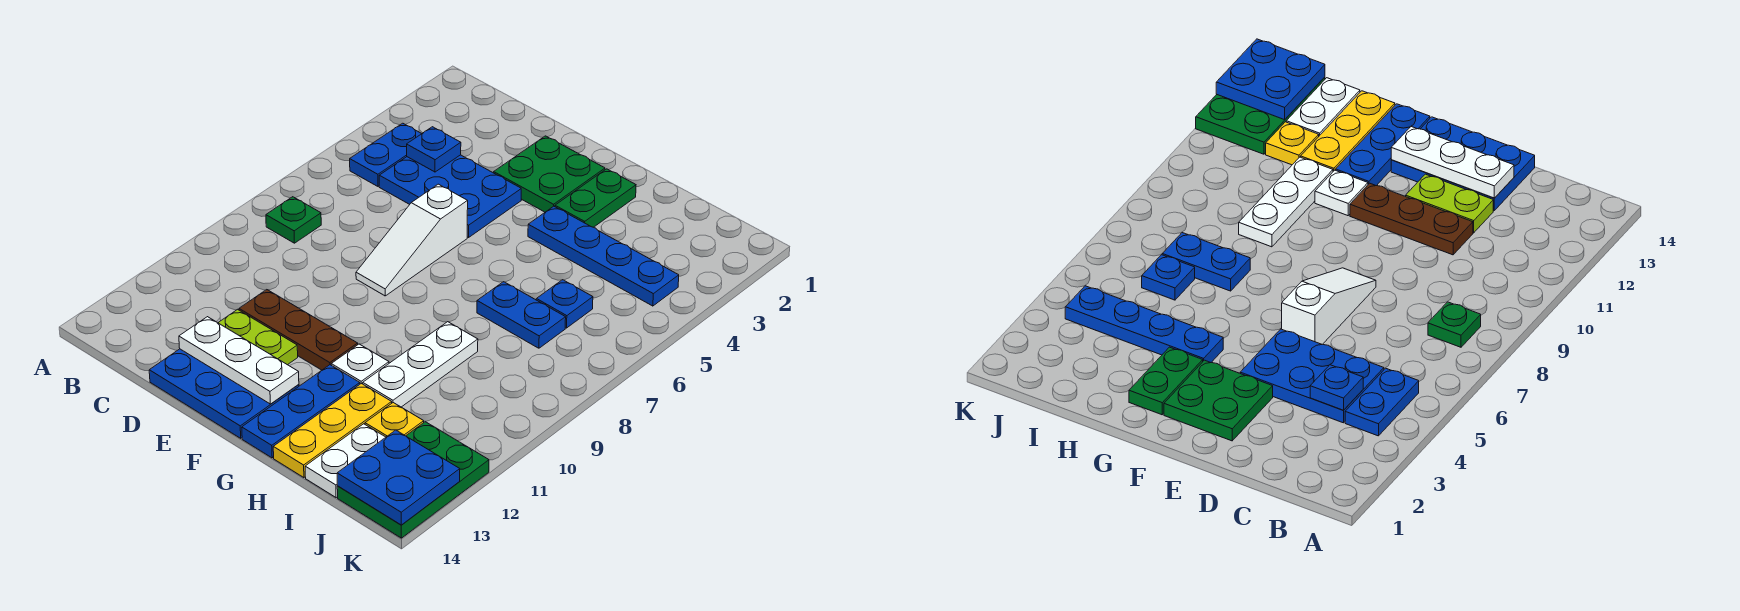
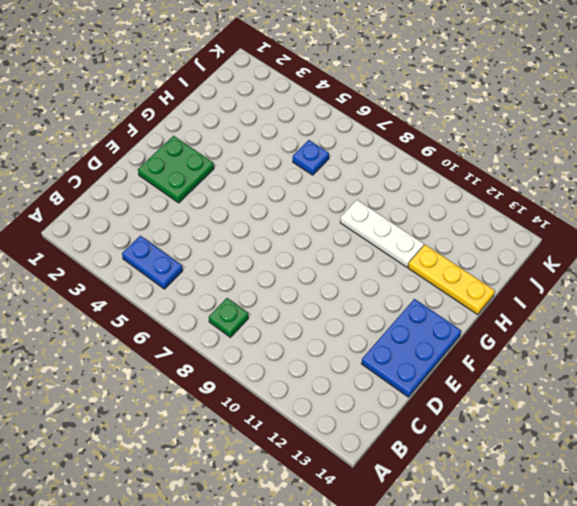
none -> blue plate C4:E5 level 1
none -> brown plate D11:F11 level 1
none -> lime plate D12:E12 level 1

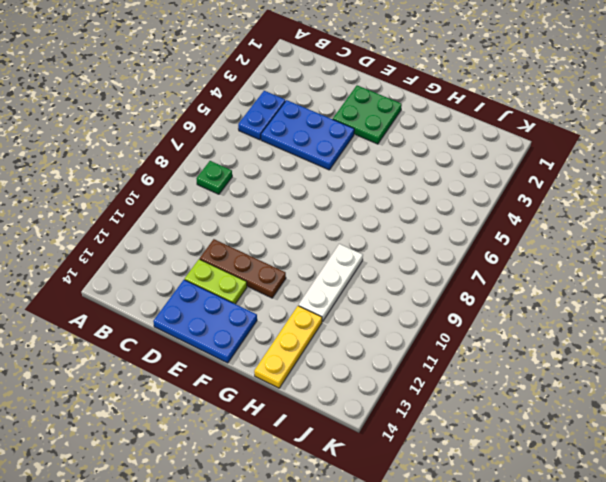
none -> white slope E6:E8 level 1 top 6
none -> green plate G2:G3 level 1
none -> blue plate G4:J4 level 1

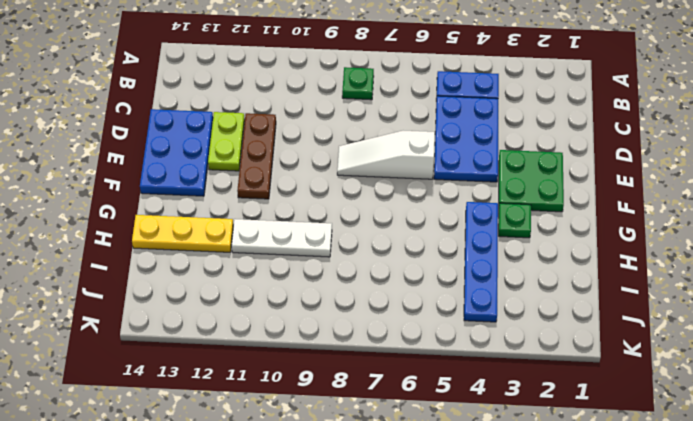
green plate G3 level 1 -> green plate G2:G3 level 1
none -> white plate G11 level 1
none -> blue plate G12:G14 level 1
none -> blue plate H7:I7 level 1

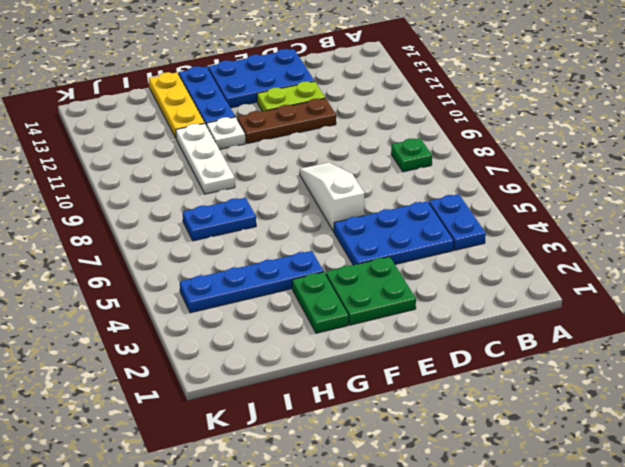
none -> blue plate I6 level 1
none -> yellow plate I12 level 1
none -> white plate I13:I14 level 1

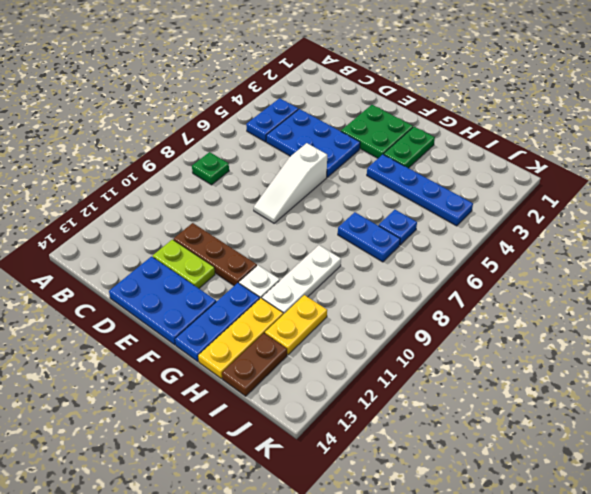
yellow plate I11:I12 level 1 -> yellow plate I12 level 1
brown plate I13:I14 level 1 -> white plate I13:I14 level 1
none -> green plate J12:K14 level 1
none -> blue plate C4 level 2
none -> white plate D13:F13 level 2

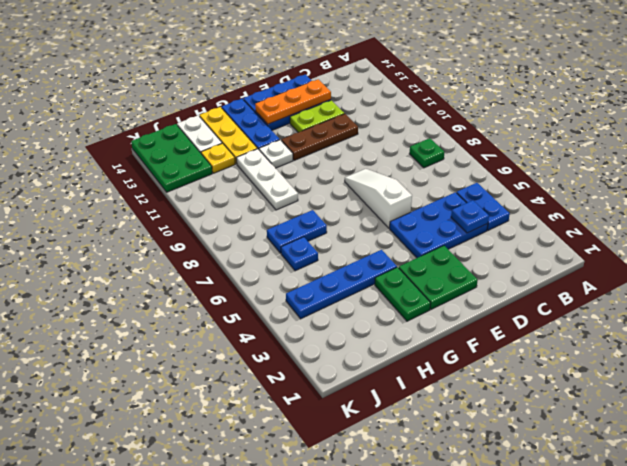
orange plate D13:F13 level 2 -> white plate D13:F13 level 2
none -> blue plate J13:K14 level 2

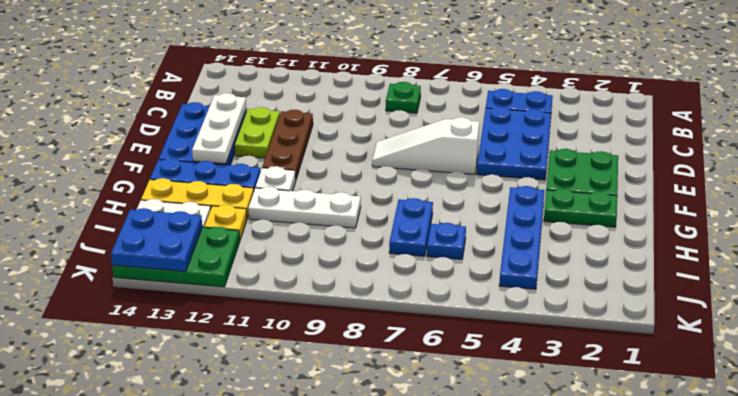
none -> blue plate C4 level 2

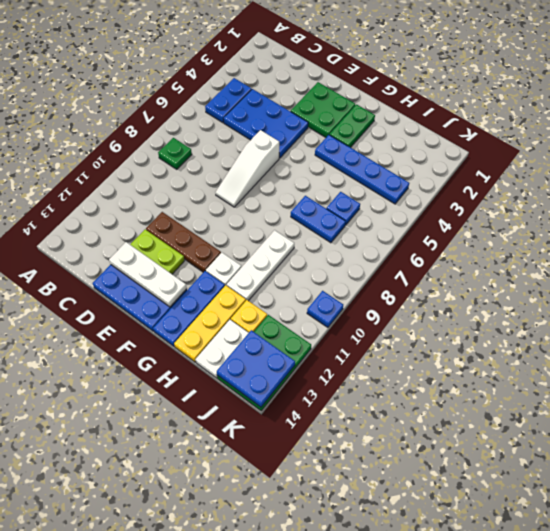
blue plate K10 level 1 -> blue plate C4 level 2

